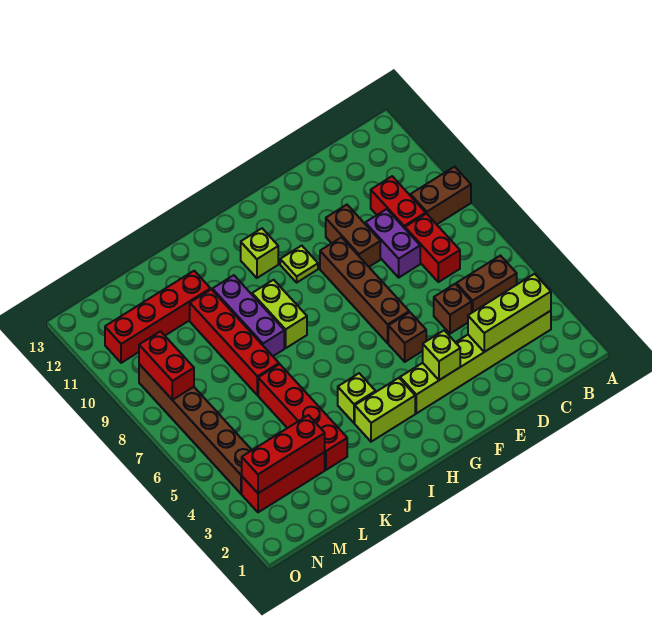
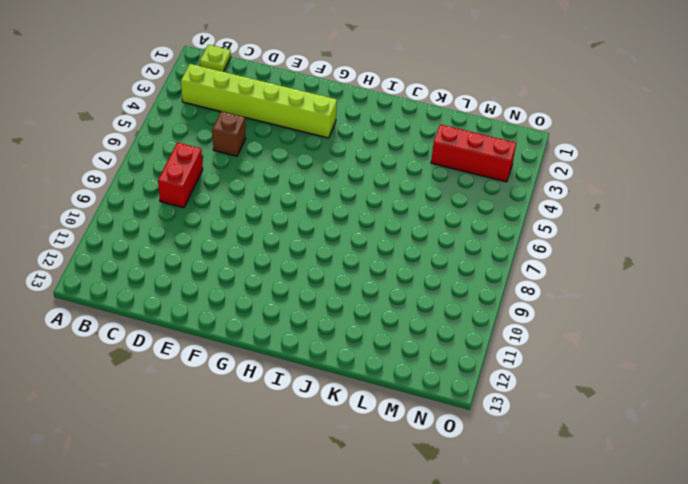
lime plate B1 level 1 -> lime plate G10 level 1
none -> brown brick A9:B9 level 1
none -> brown brick B5:C5 level 1
none -> red brick C9:C10 level 1

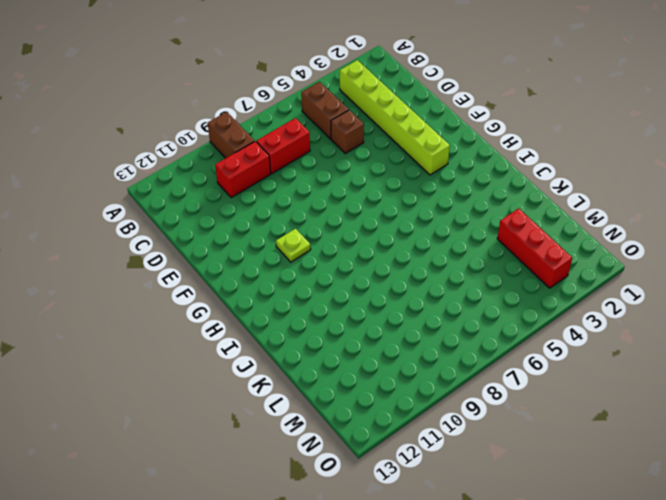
none -> purple brick D8:D9 level 1
none -> brown brick E9:E10 level 1
none -> brown brick F5 level 1

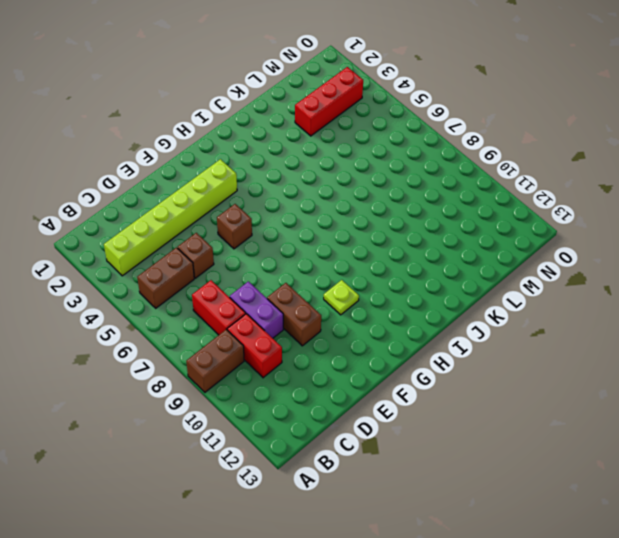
none -> brown brick F6:F9 level 1
none -> lime brick H3:I3 level 1
none -> lime brick H11 level 1

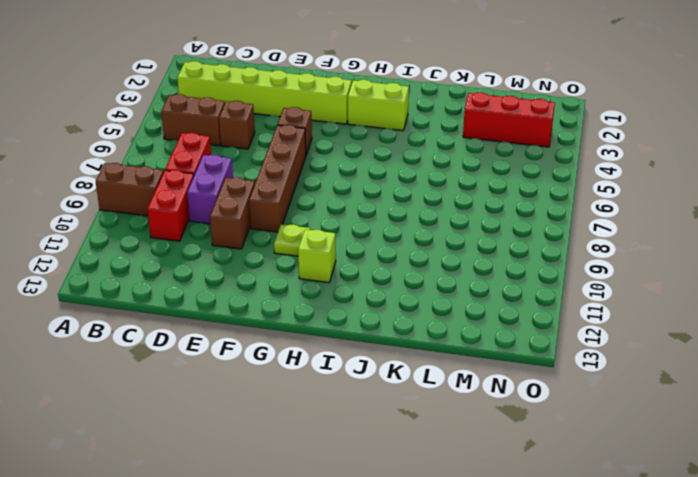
none -> lime brick I4 level 1
none -> lime brick I8:I9 level 1
none -> purple brick J8:J10 level 1

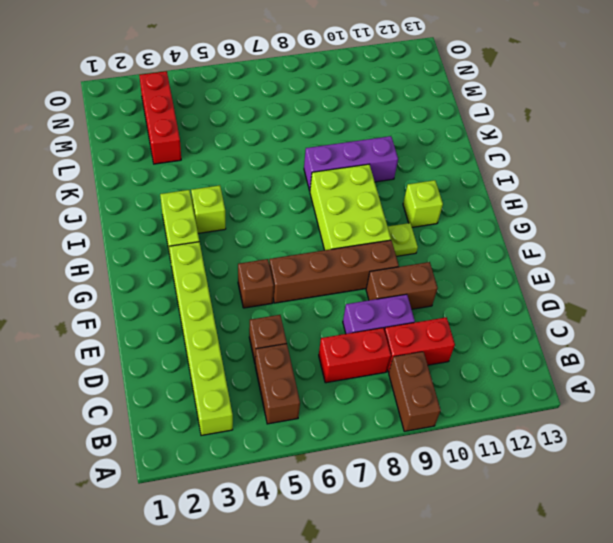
lime brick G8:I9 level 1 -> lime brick I8:I9 level 1
none -> red brick K3:K6 level 1
none -> red brick K7:K10 level 1
none -> red brick K11:N11 level 1

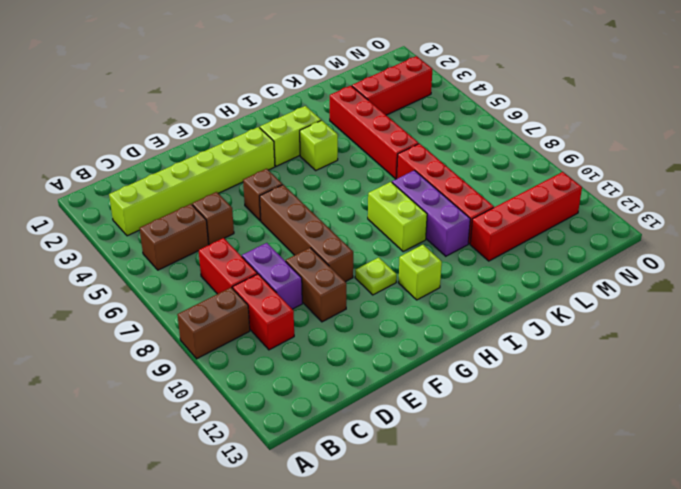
none -> brown brick N4:N9 level 1
none -> lime brick B3:D3 level 2
none -> lime brick F3 level 2

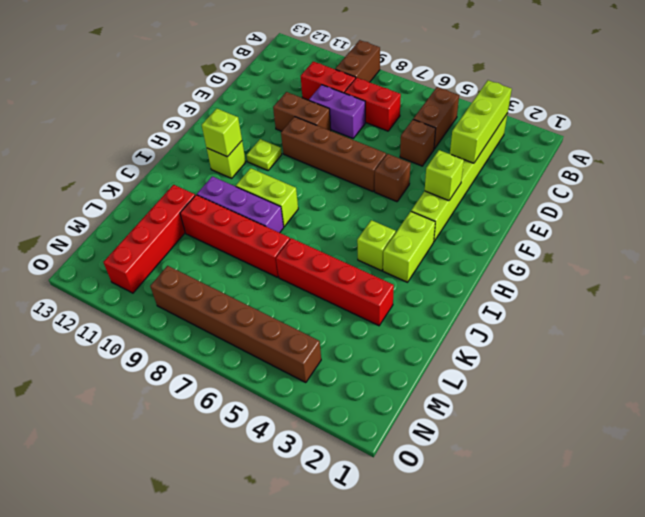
lime brick H11 level 2 -> none
none -> red brick L3:N3 level 1
none -> red brick L3:N3 level 2
none -> red brick N8:N9 level 2

